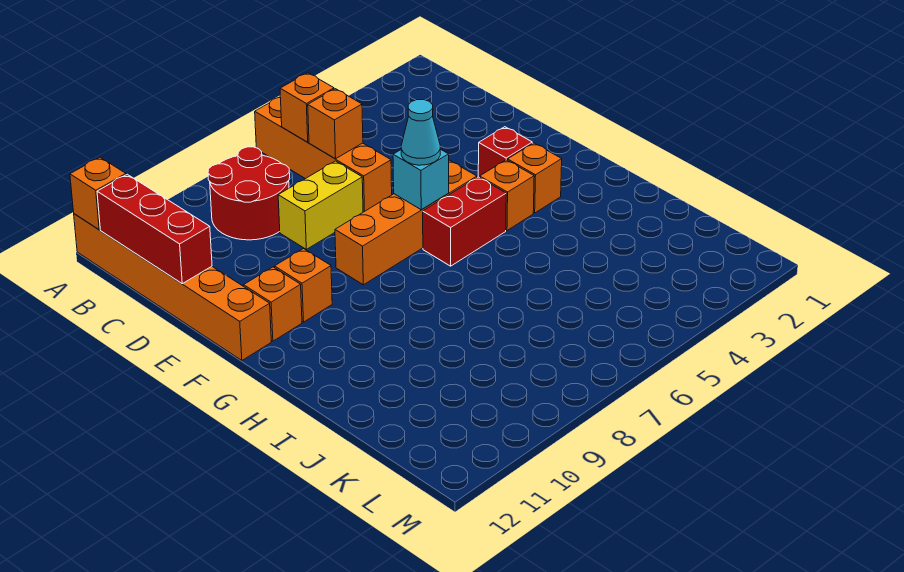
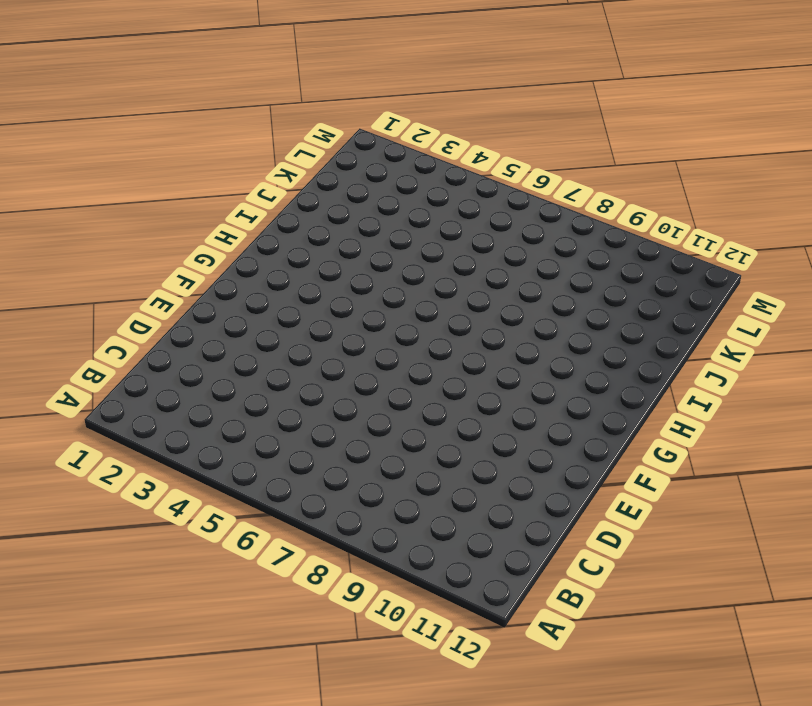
none -> orange brick A6:D6 level 1
none -> orange brick A12:F12 level 1
none -> red round brick B8:C9 level 1

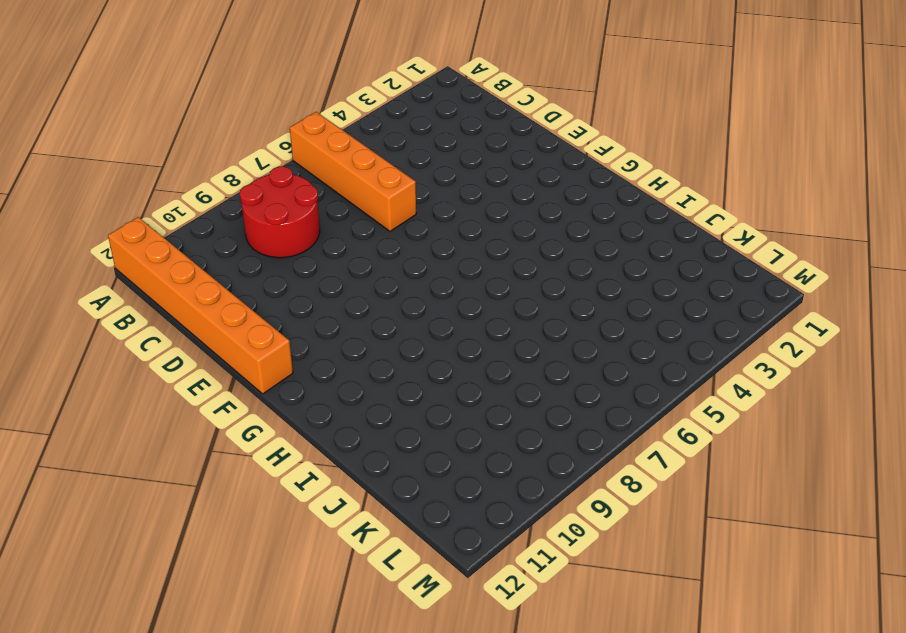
none -> yellow brick D7:D8 level 1
none -> red brick F3 level 1
none -> orange brick F5:F8 level 1

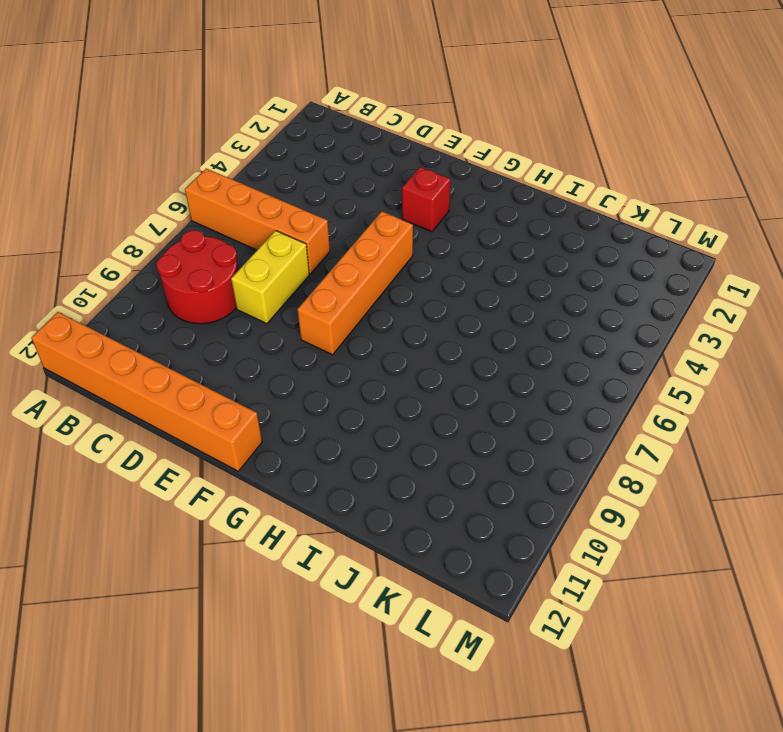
none -> orange brick F10 level 1
none -> orange brick F11 level 1
none -> orange brick G3 level 1

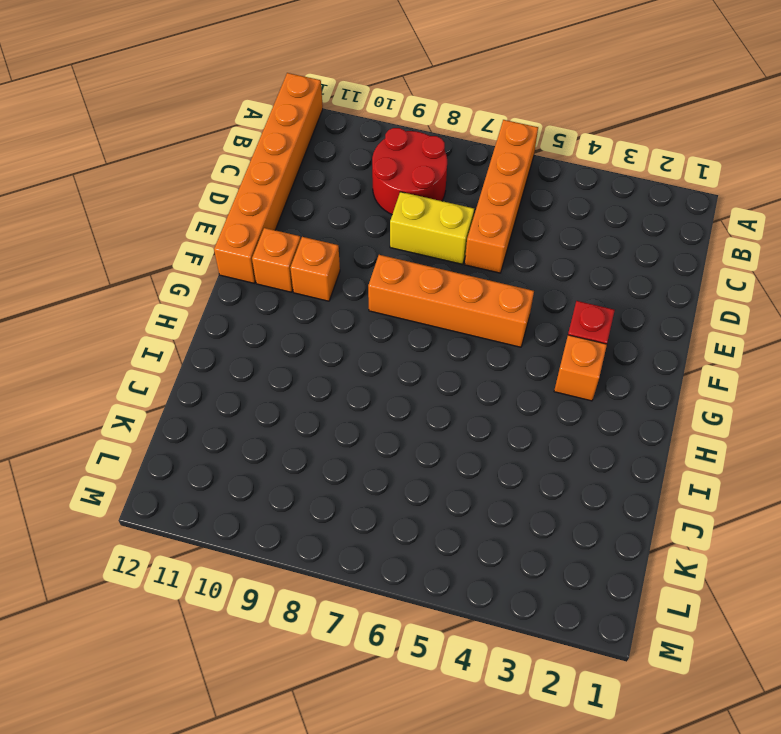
none -> orange brick G4 level 1
none -> red brick G5:G6 level 1
none -> orange brick A12 level 2

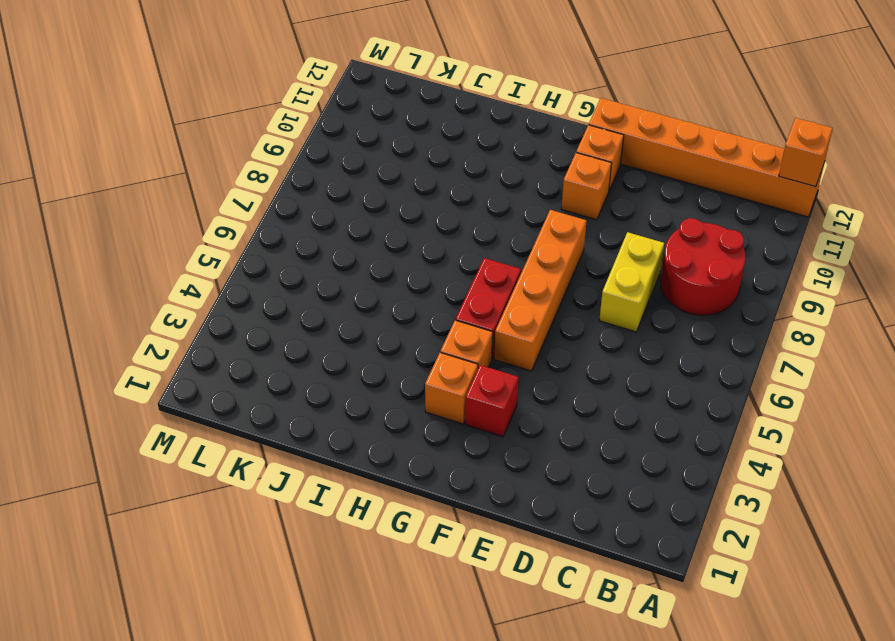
none -> orange brick A6:D6 level 1
none -> orange brick B6 level 2
none -> red brick B12:D12 level 2

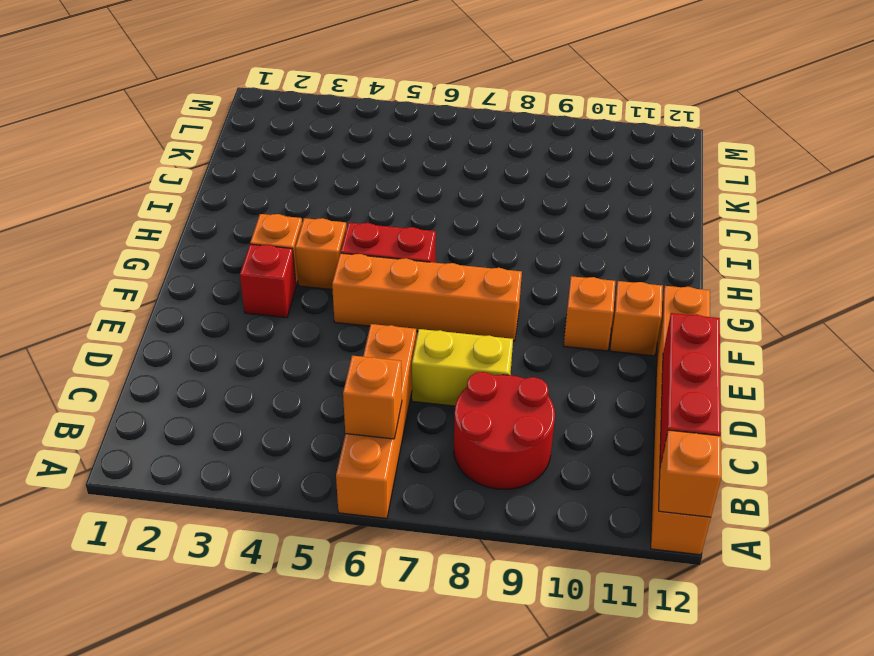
none -> orange brick C6 level 2
none -> cyan brick F6 level 2
none -> cyan cone F6 level 3

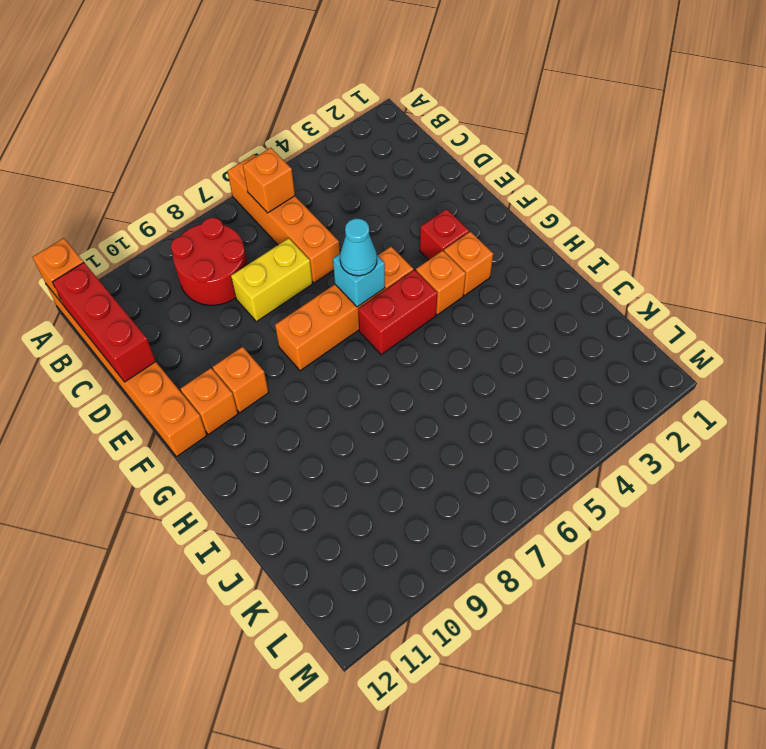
none -> orange brick C6 level 2

